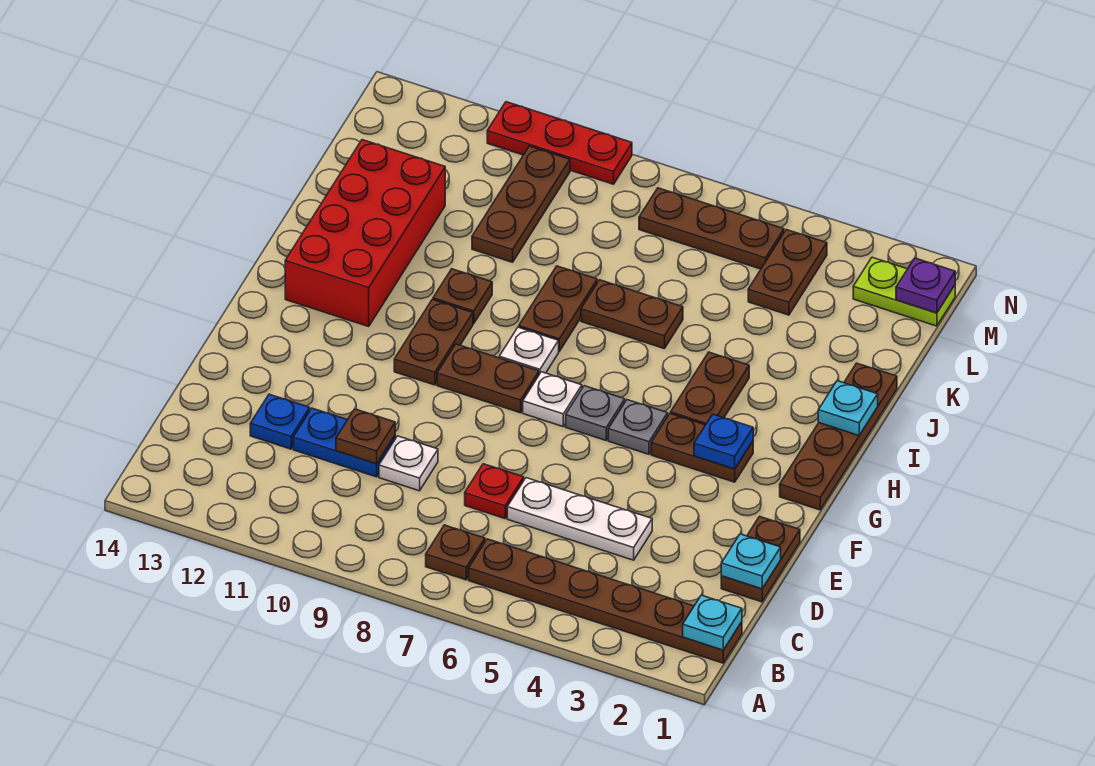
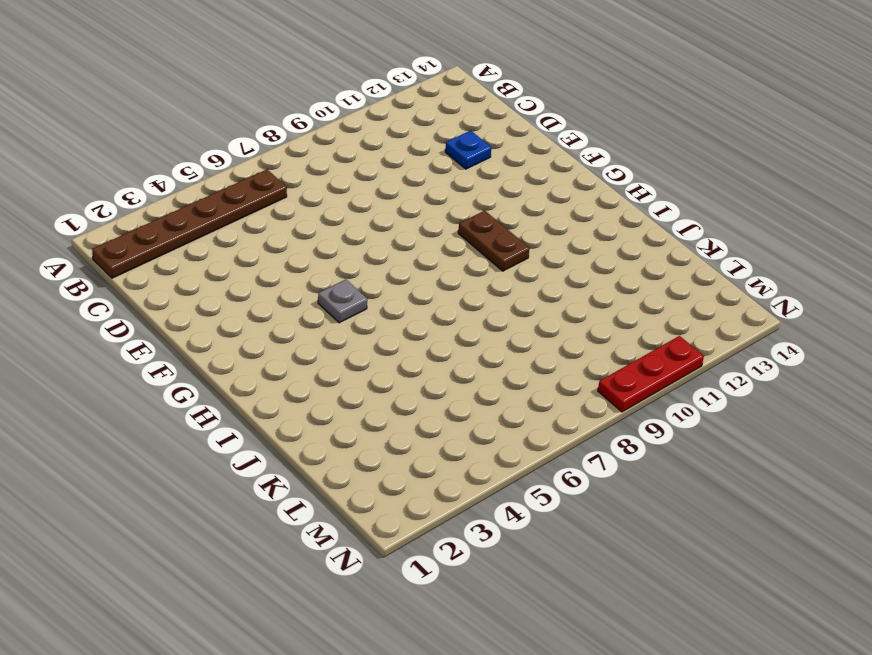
none -> brown plate B7 level 1
none -> brown plate D1:E1 level 1
none -> white plate D4:D6 level 1
none -> red plate D7 level 1

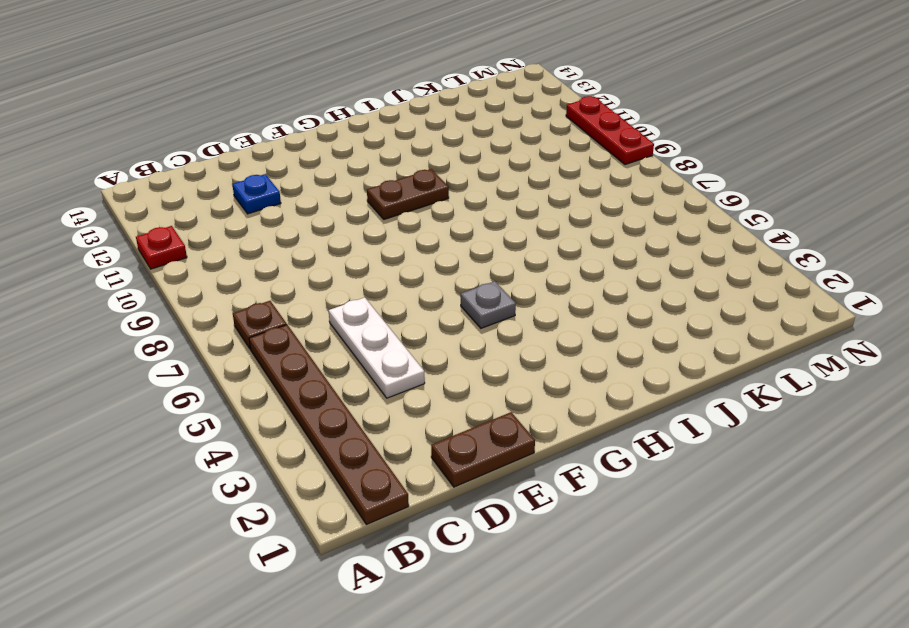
red plate A11 level 1 -> red plate D7 level 1
none -> white plate D9 level 1
none -> blue plate D10:D11 level 1
none -> brown plate G1:J1 level 1
none -> brown plate G3:G4 level 1

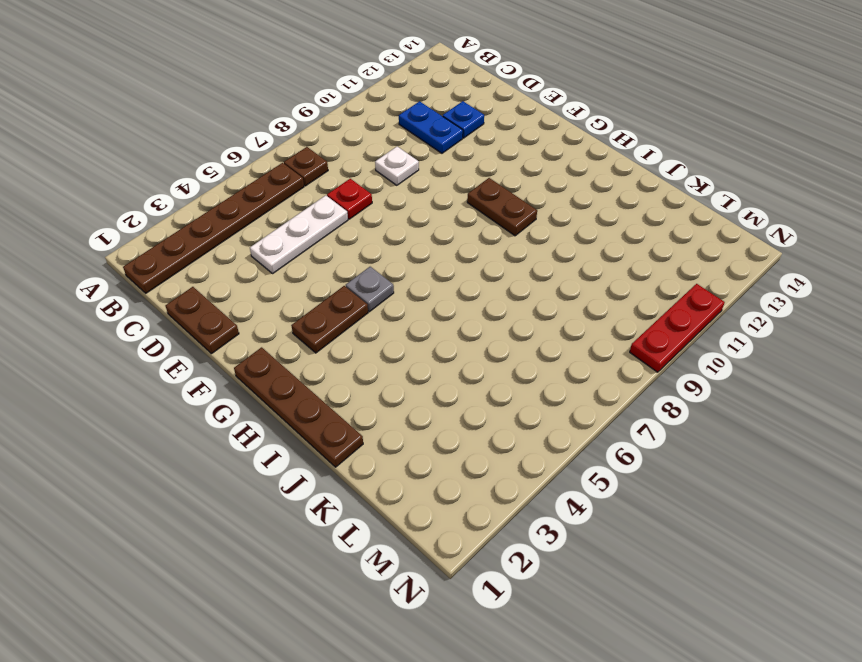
blue plate C11:D11 level 1 -> blue plate D10:D11 level 1
none -> grey plate G6 level 1
none -> white plate G7 level 1
none -> brown plate G8:G9 level 1
none -> brown plate H4:I4 level 1

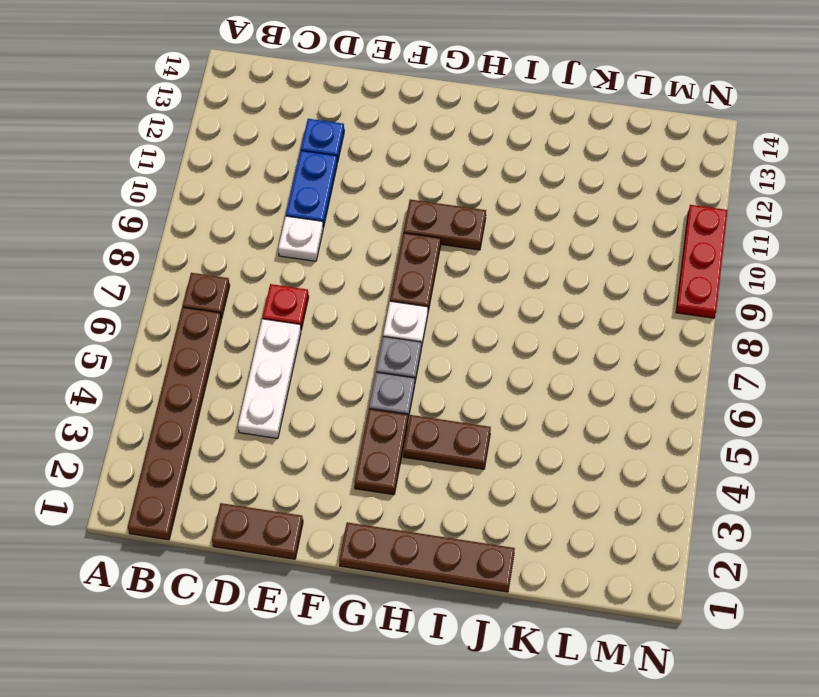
none -> white plate H8 level 1
none -> red brick H12:K13 level 1
none -> brown plate I8:J8 level 1
none -> brown plate I10 level 1

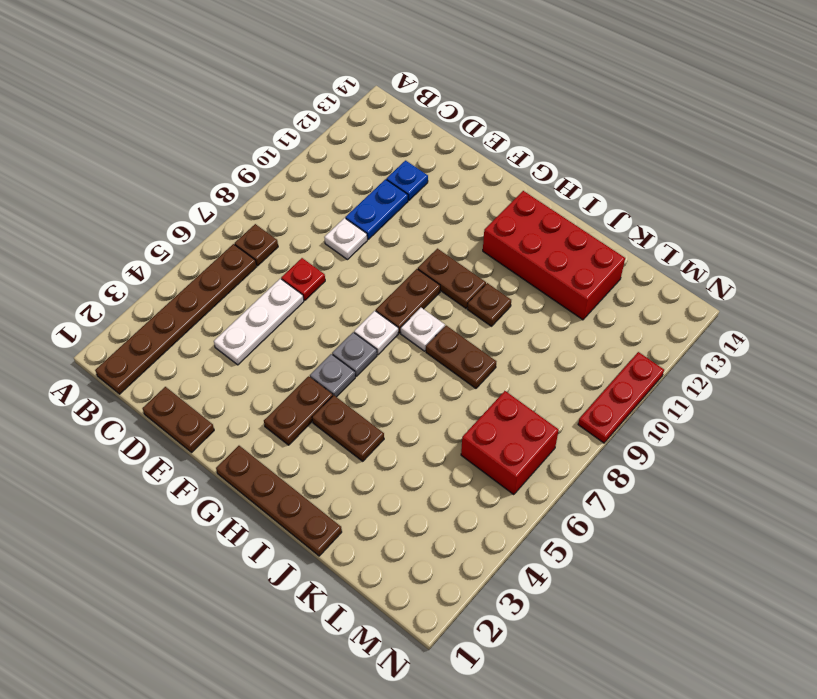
red brick L6:M7 level 1 -> brown plate M5:M7 level 1
none -> brown plate J6:J7 level 1
none -> brown plate K10:M10 level 1
none -> brown plate L4:M4 level 1
none -> lime plate M1:M2 level 1

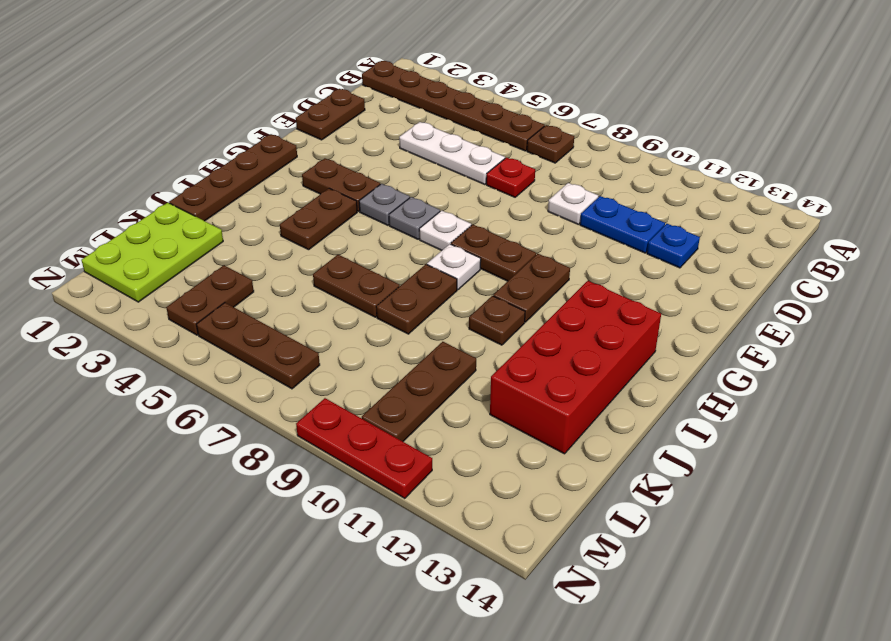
lime plate K1:M2 level 1 -> lime plate M1:M2 level 1
none -> cyan plate B1 level 2
none -> cyan plate D1 level 2
none -> brown plate D10 level 2
none -> blue plate G3 level 2

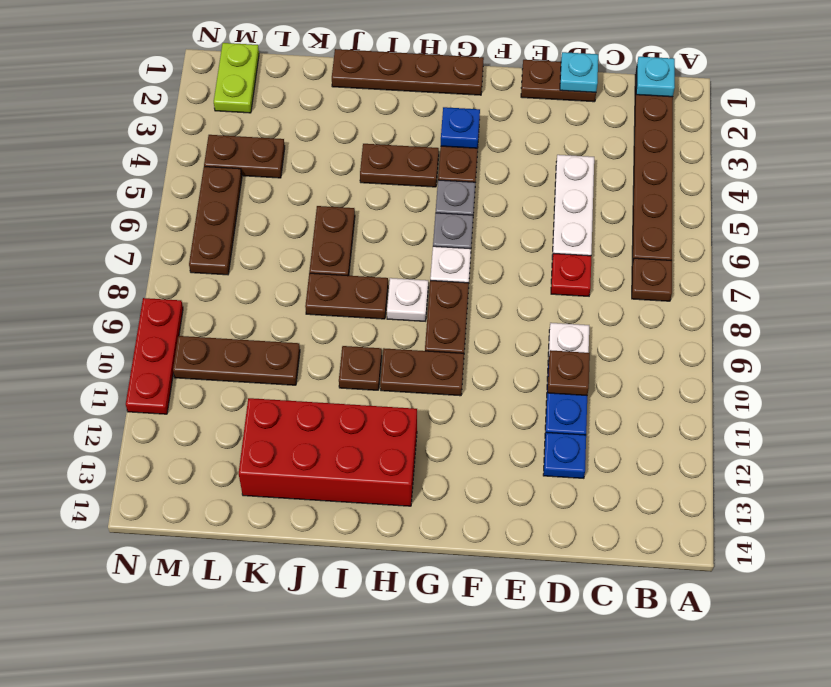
none -> cyan plate I1 level 2
none -> purple plate M1 level 2

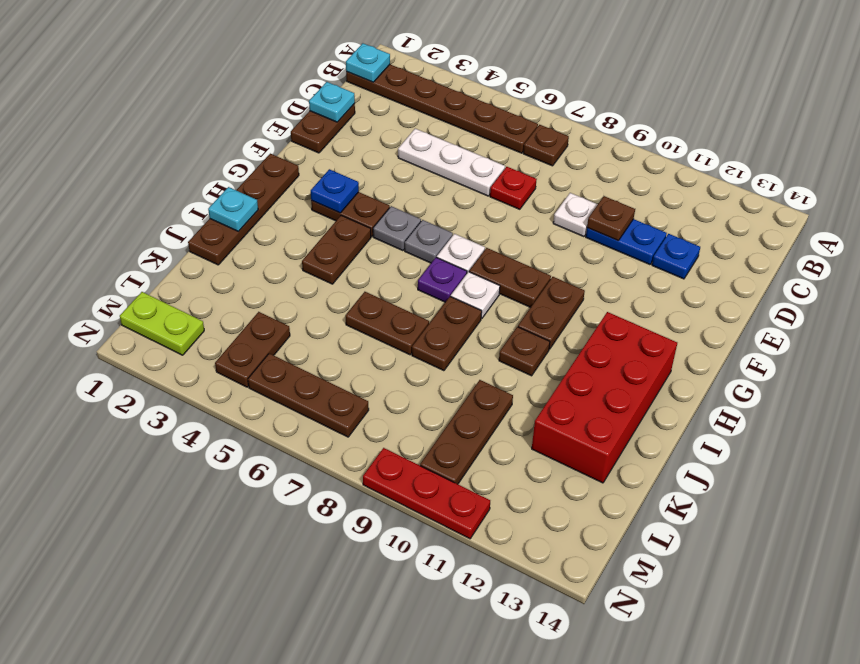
purple plate H7 level 1 -> purple plate M1 level 2

